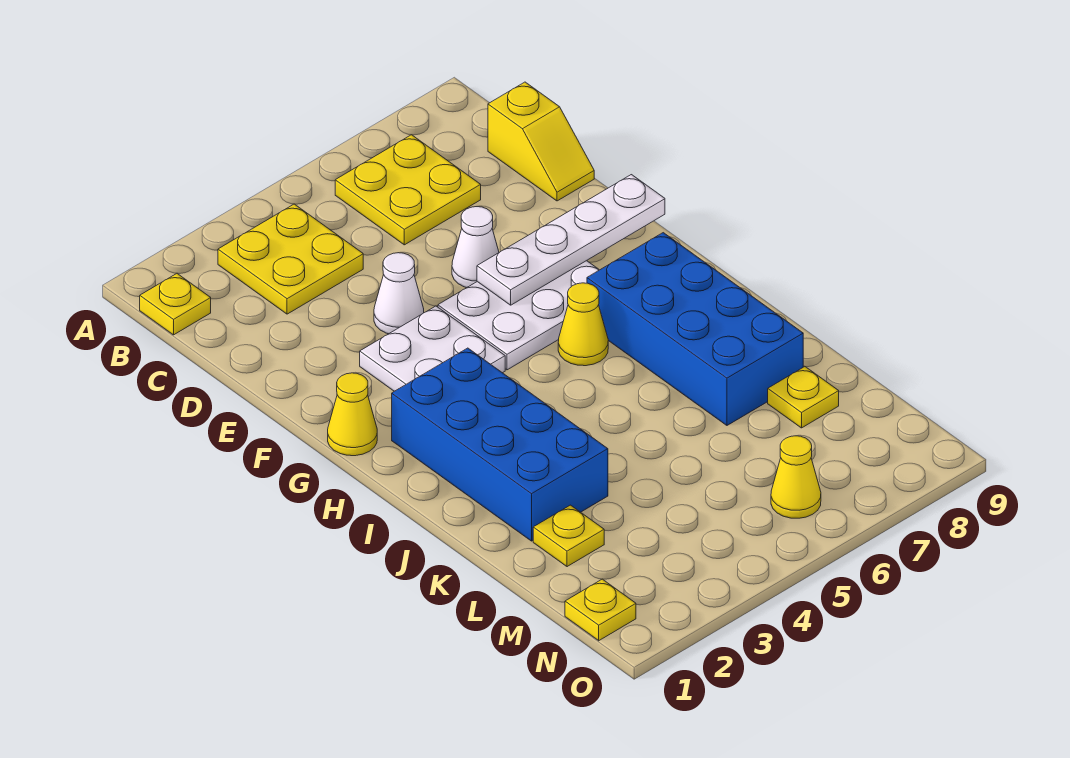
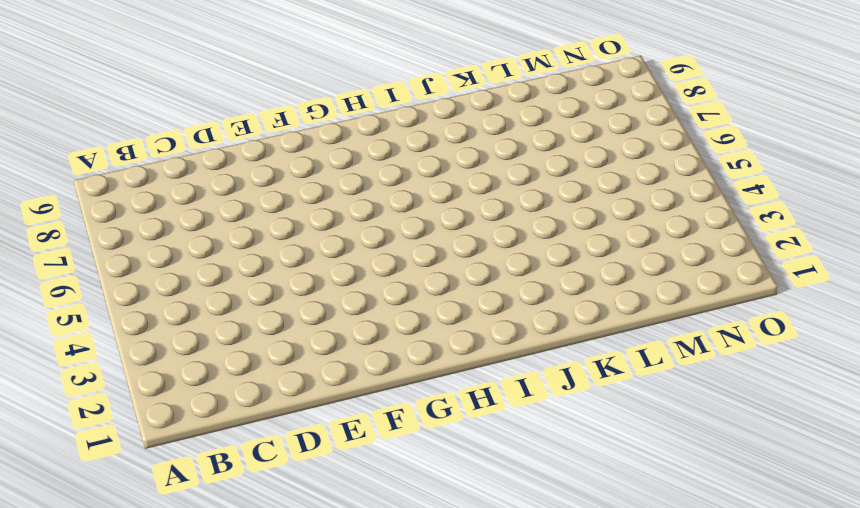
none -> yellow plate B1 level 1
none -> yellow plate B3:C4 level 1
none -> yellow plate B6:C7 level 1

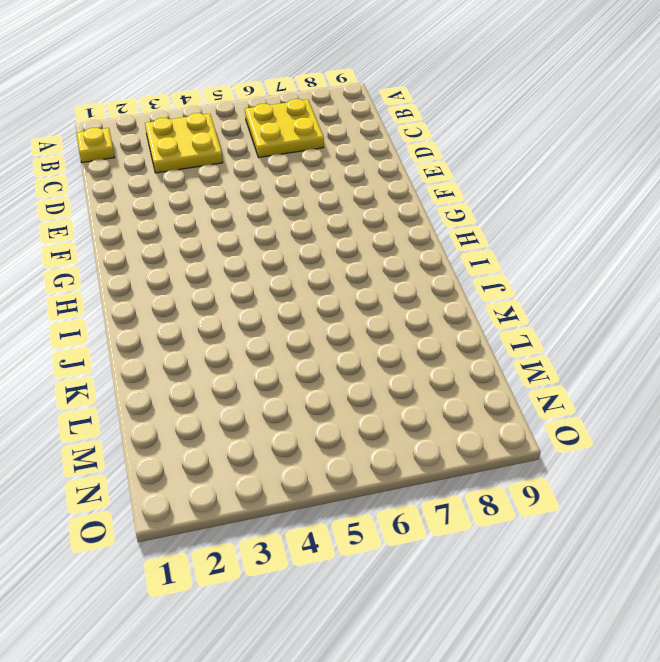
none -> yellow slope C9:D9 level 1 top C
none -> white cone E4 level 1
none -> white cone E6 level 1

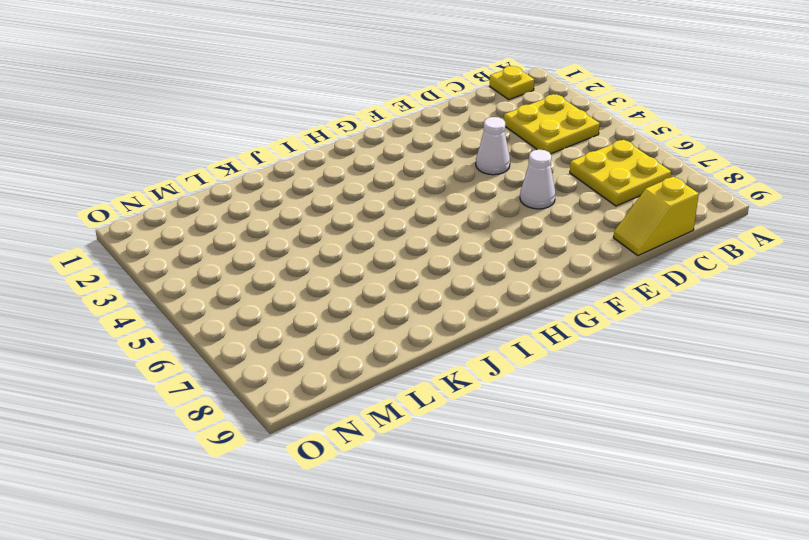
none -> white plate F3:G4 level 1
none -> white plate F5:G7 level 1
none -> yellow cone G1 level 1

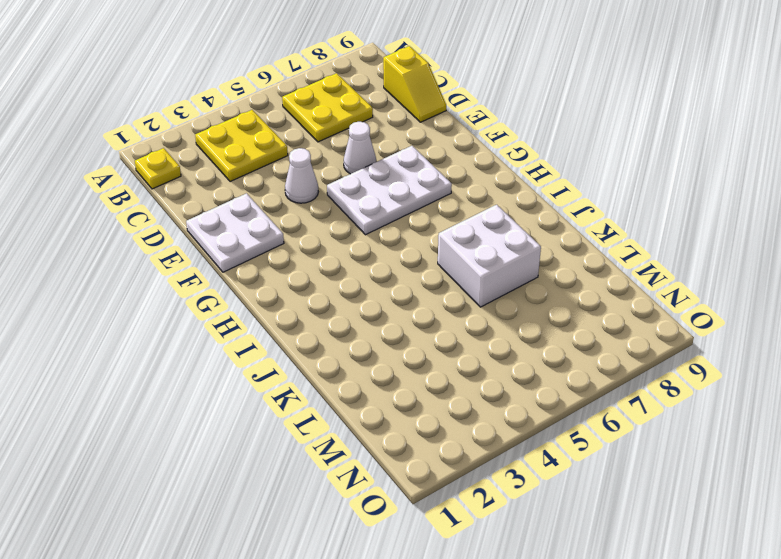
white plate E1:F2 level 1 -> white plate F3:G4 level 1
white brick J6:K7 level 1 -> blue brick H7:K8 level 1
none -> yellow cone G1 level 1
none -> blue brick H2:K3 level 1
none -> yellow cone H6 level 1

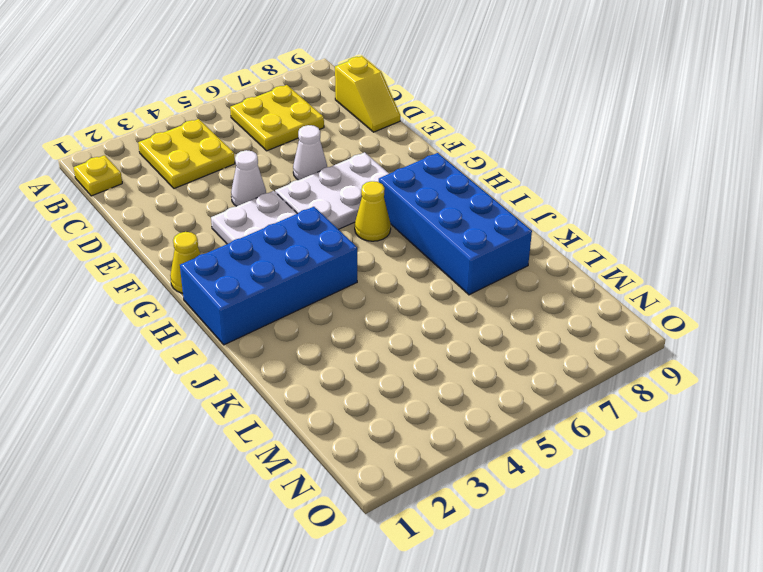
blue brick H1:I4 level 1 -> blue brick H2:K3 level 1
none -> yellow plate L2 level 1
none -> yellow plate L8 level 1
none -> yellow plate N1 level 1

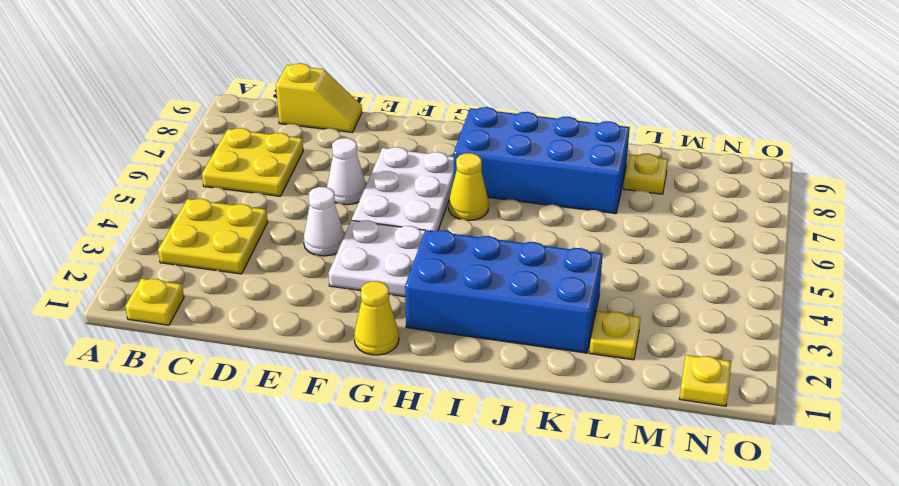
none -> yellow cone N6 level 1
none -> white plate F6:F9 level 2

